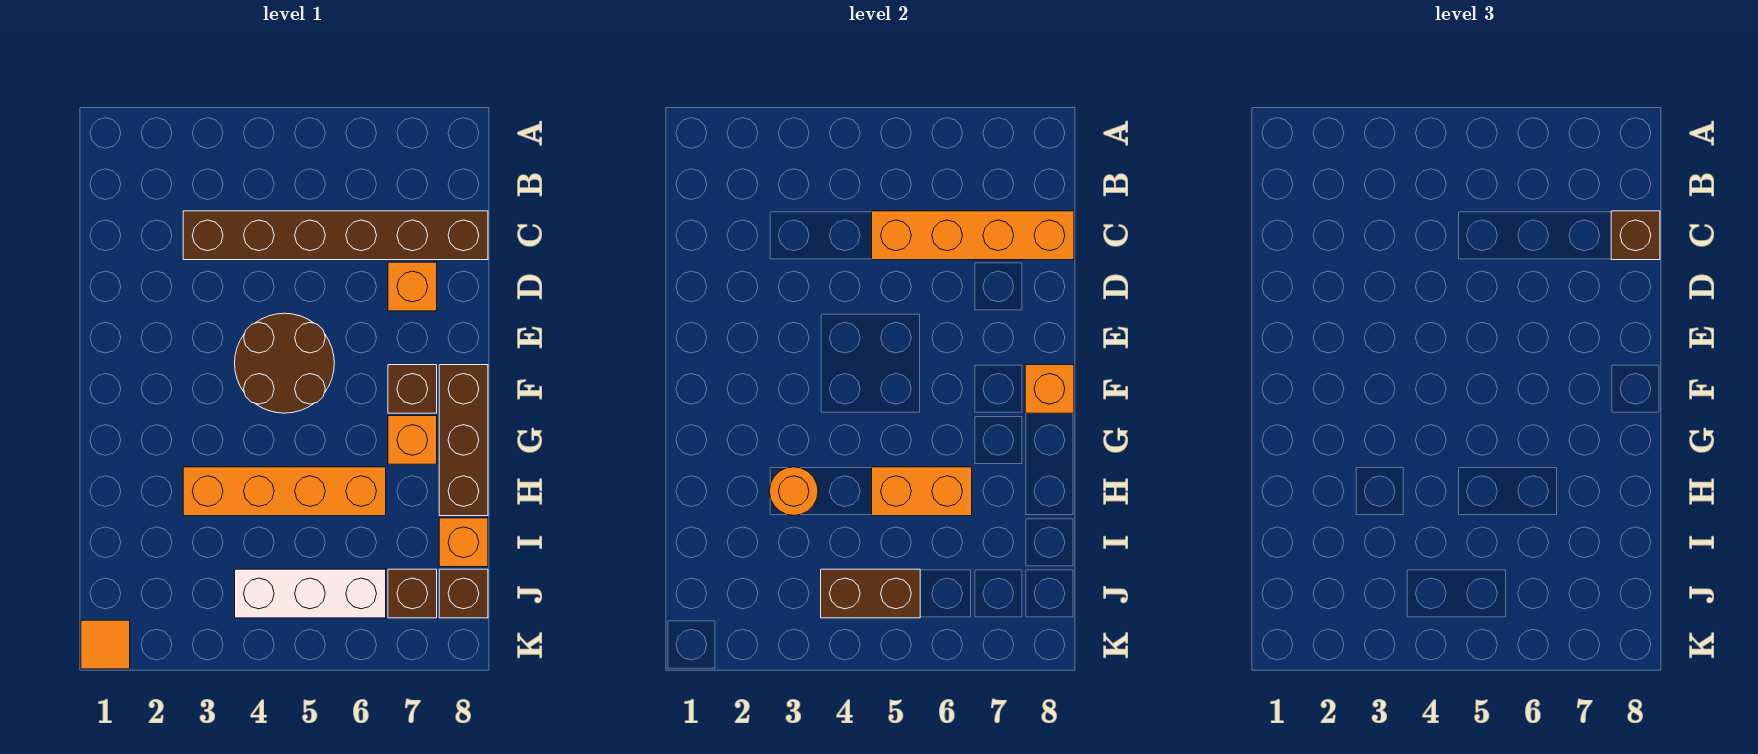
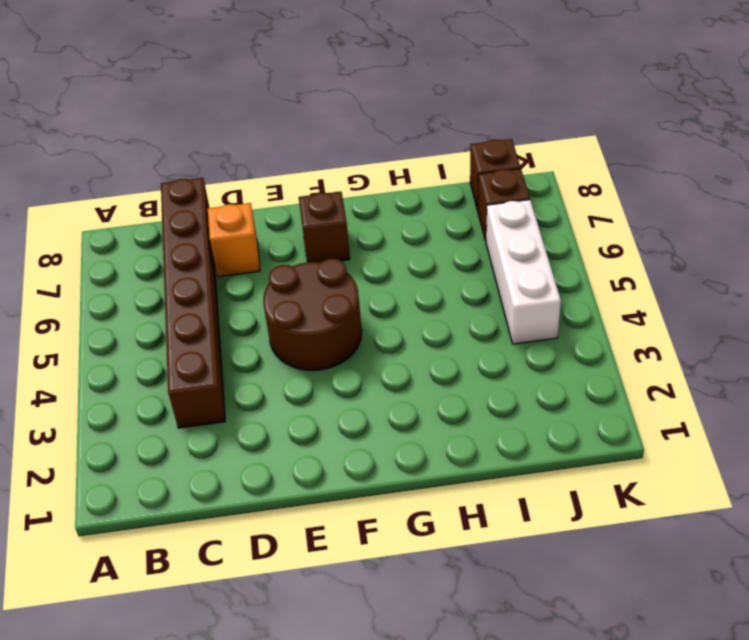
none -> brown brick F8:H8 level 1
none -> orange brick G7 level 1
none -> orange brick H3:H6 level 1

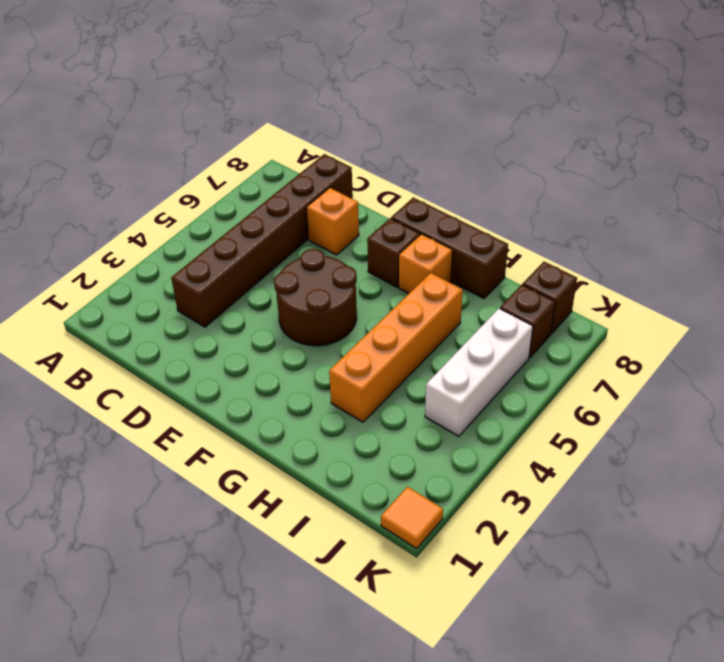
none -> orange brick I8 level 1
none -> orange brick C5:C8 level 2
none -> orange brick F8 level 2

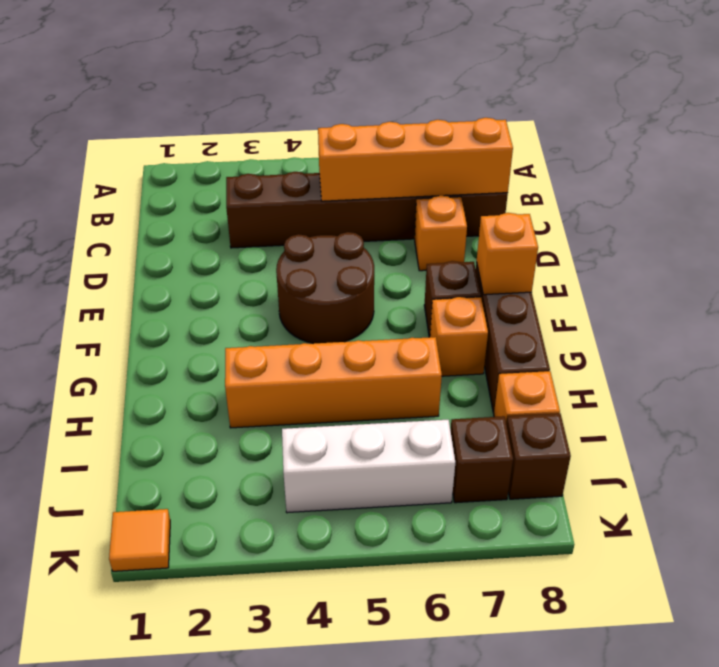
none -> orange round brick H3 level 2
none -> orange brick H5:H6 level 2
none -> brown brick J4:J5 level 2

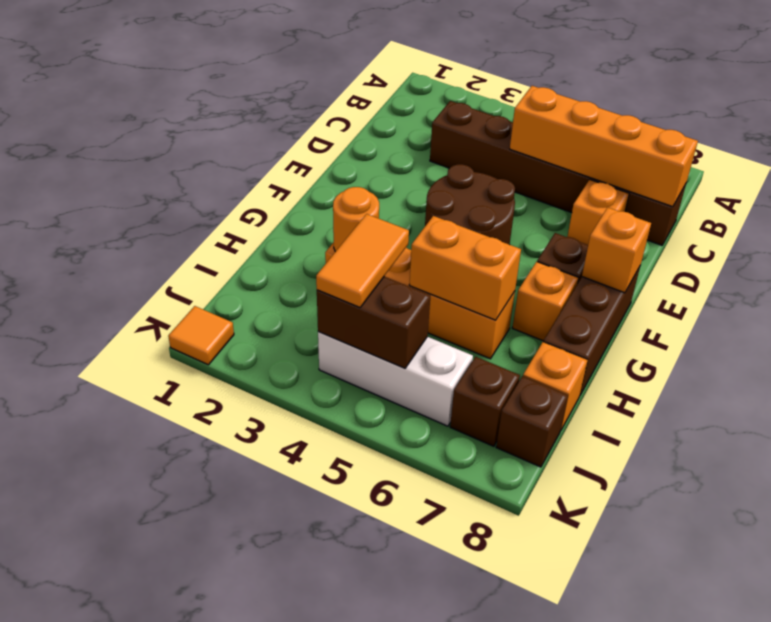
orange tile I4:J4 level 3 -> none
none -> brown brick C8 level 3

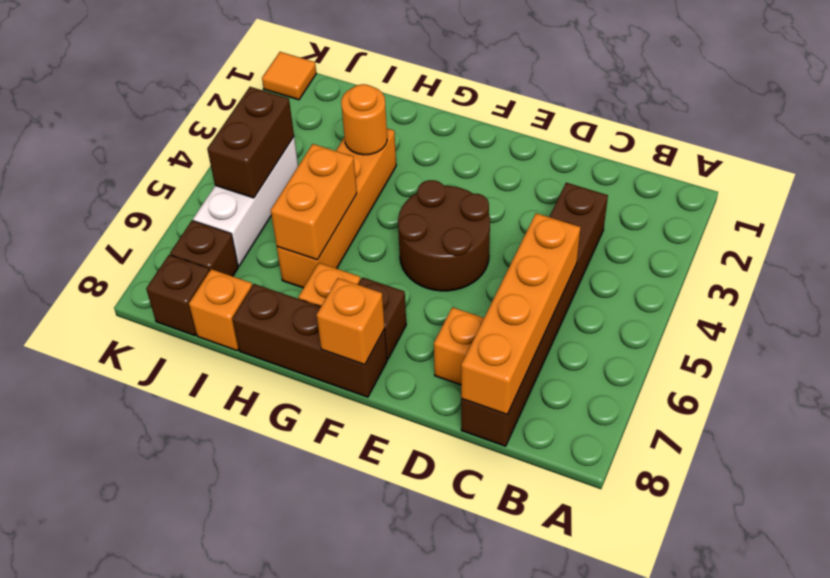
none -> brown brick C8 level 3

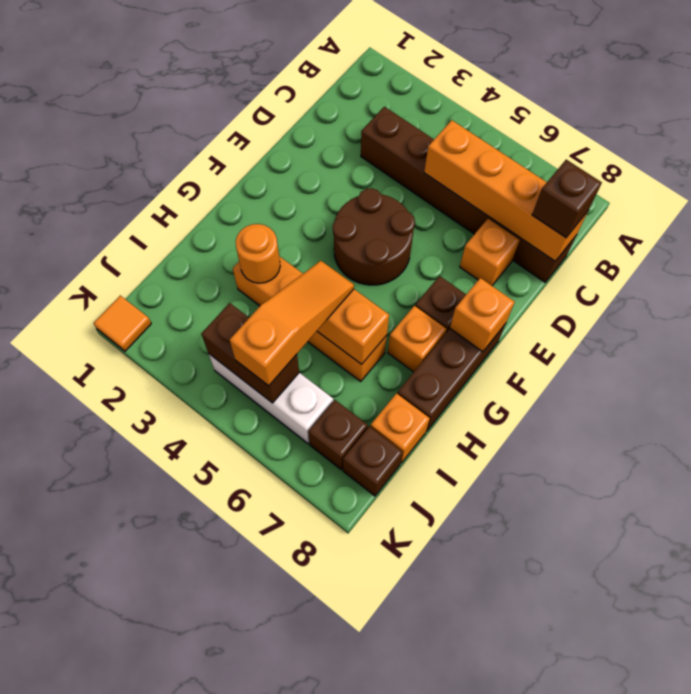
orange slope H5:J5 level 3 top J -> none

